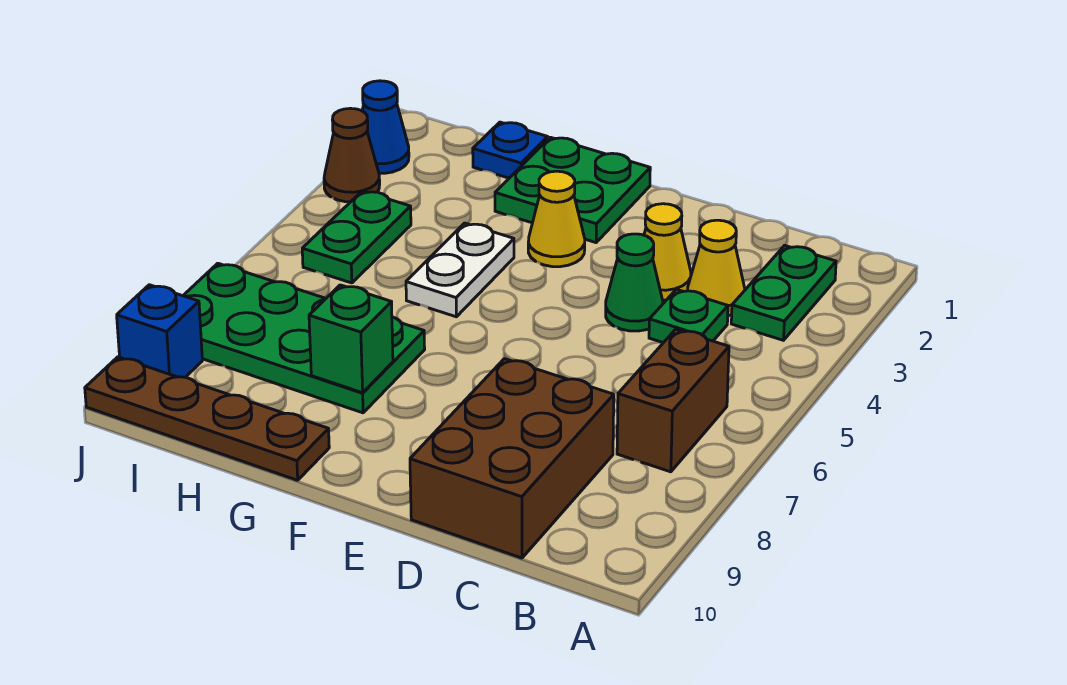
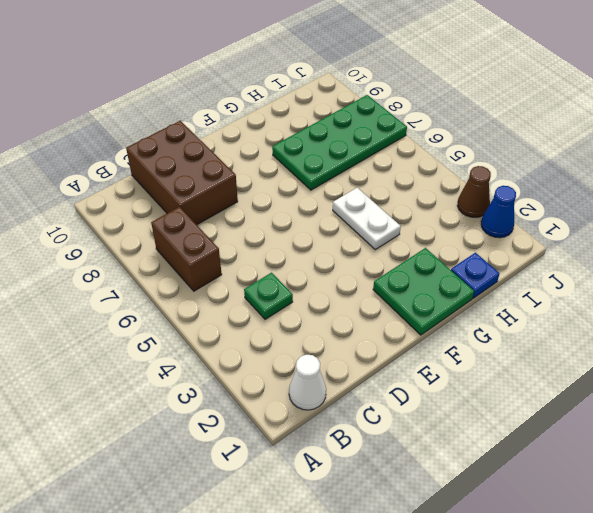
white cone B1 level 1 -> none
none -> green plate B2:B3 level 1
none -> yellow cone C3 level 1
none -> yellow cone D3 level 1

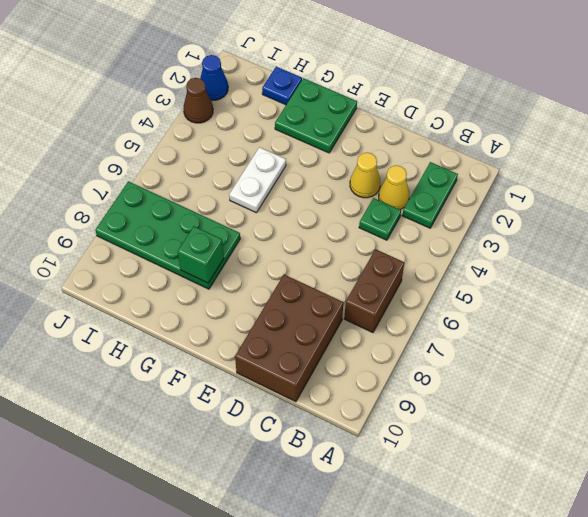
none -> green cone D4 level 1
none -> yellow cone F3 level 1
none -> brown plate G10:J10 level 1

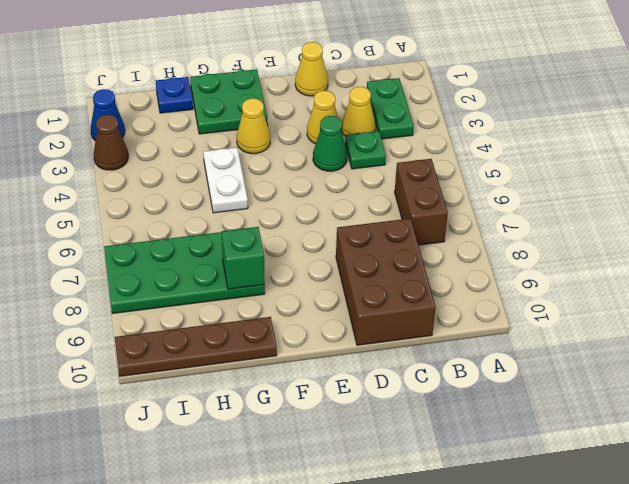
yellow cone D1 level 1 -> none
none -> green plate I4:I5 level 1
none -> blue brick J9 level 1

